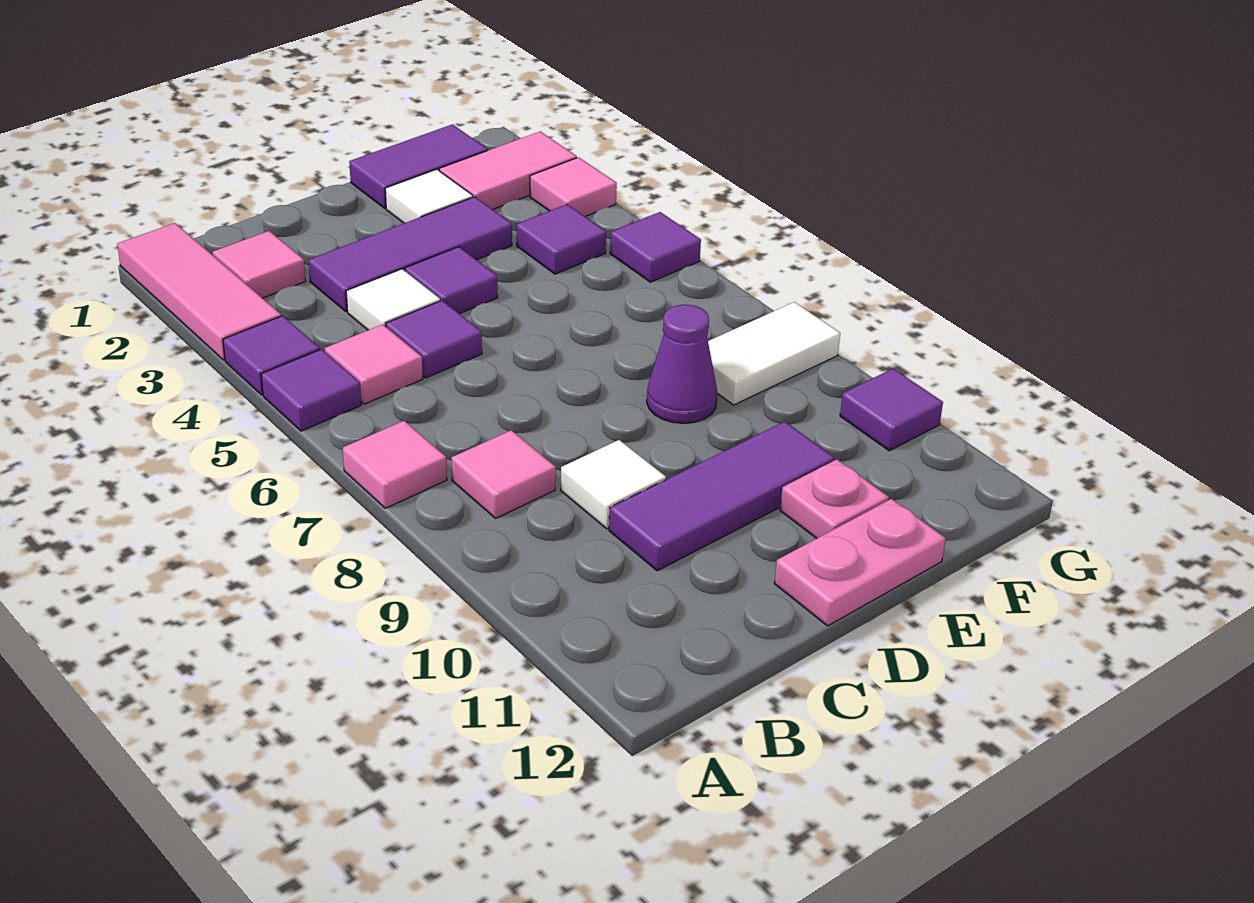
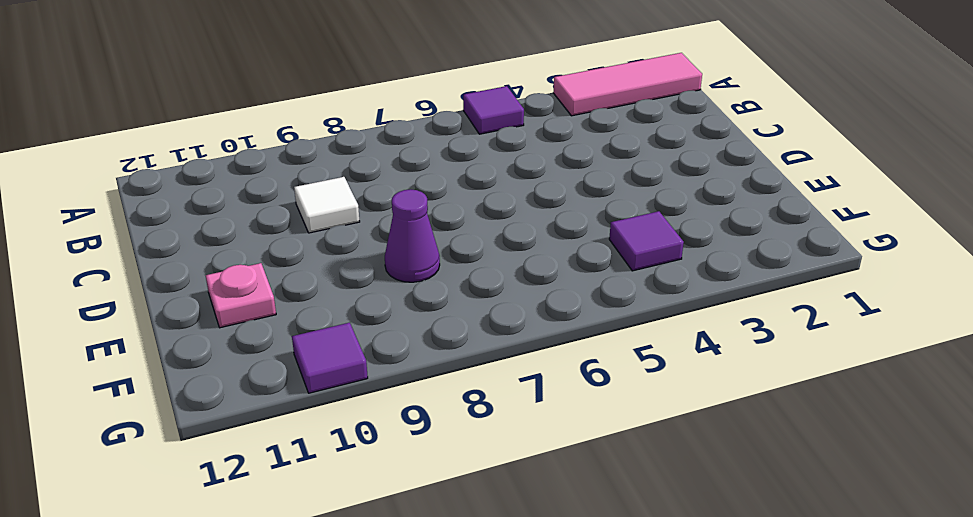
none -> purple tile A4 level 1
none -> pink tile A7 level 1
none -> pink tile B2 level 1

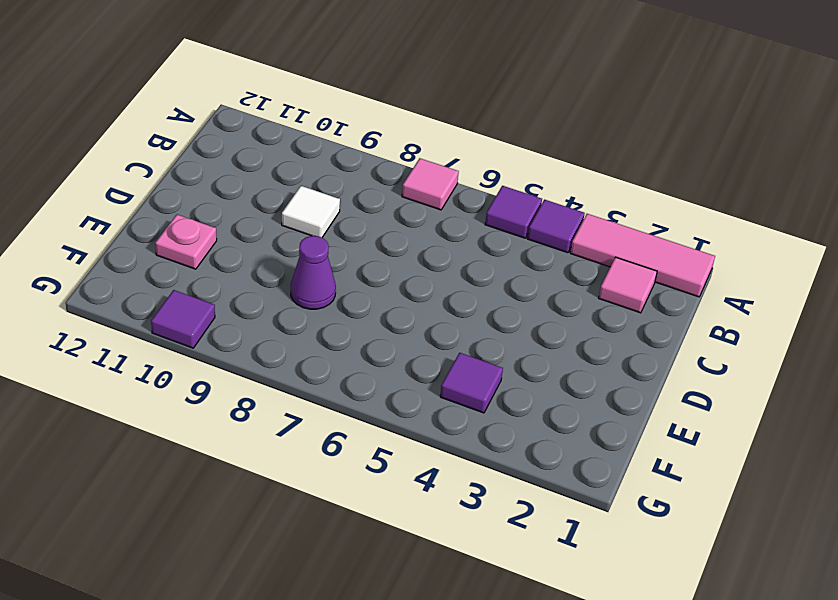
none -> pink tile B5 level 1
none -> pink tile B8 level 1
none -> purple tile C3:E3 level 1

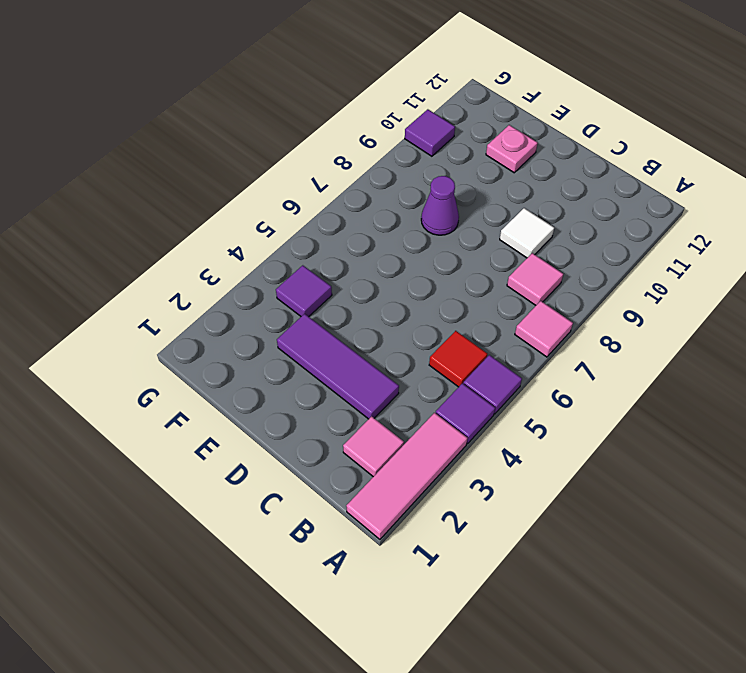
red tile B5 level 1 -> pink tile B5 level 1
none -> white tile C4 level 1
none -> purple tile C5 level 1
none -> purple tile C10:E10 level 1

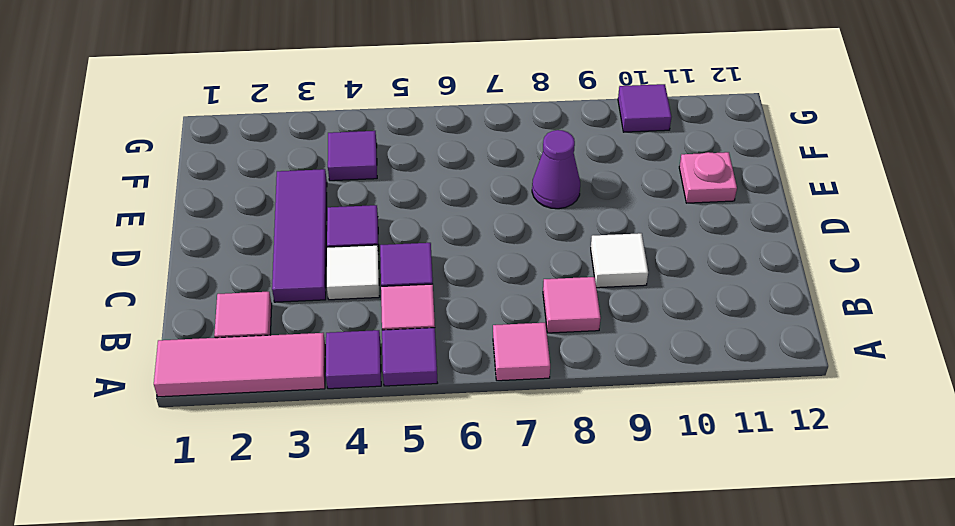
none -> purple tile C10:E10 level 1
none -> pink plate D12:E12 level 1
none -> purple tile E1:F1 level 1

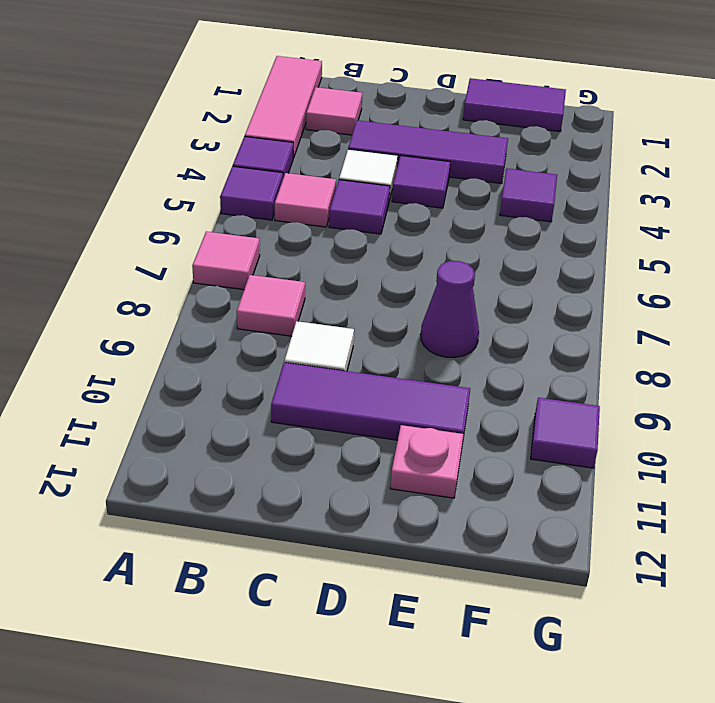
none -> pink plate D12:E12 level 1
none -> white tile E2 level 1
none -> pink tile F2:G2 level 1

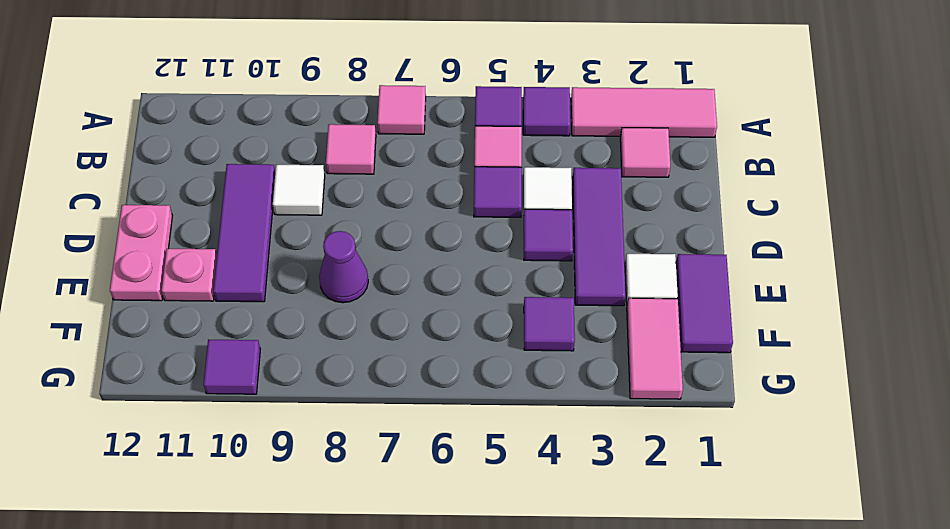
none -> white tile F8:G8 level 1
none -> pink tile G3 level 1
none -> purple tile G5 level 1

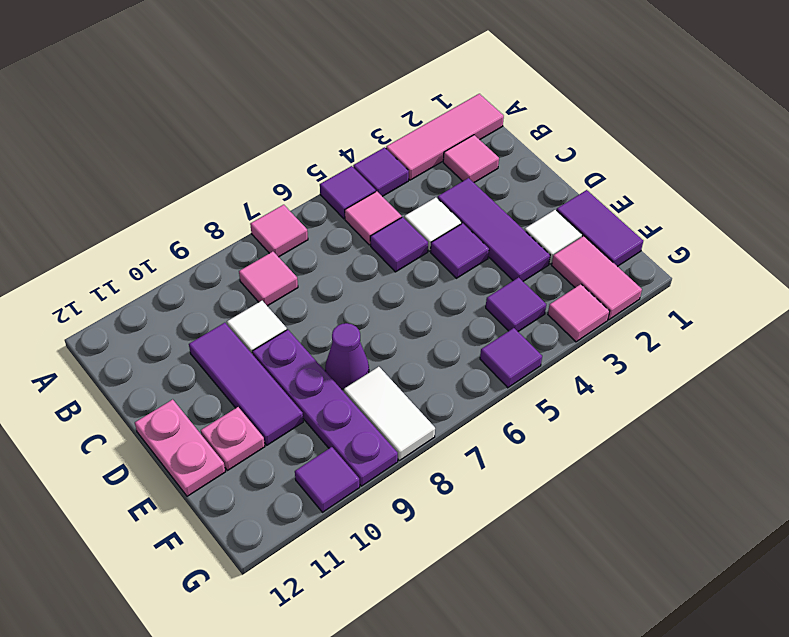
purple plate D9:G9 level 1 -> none

